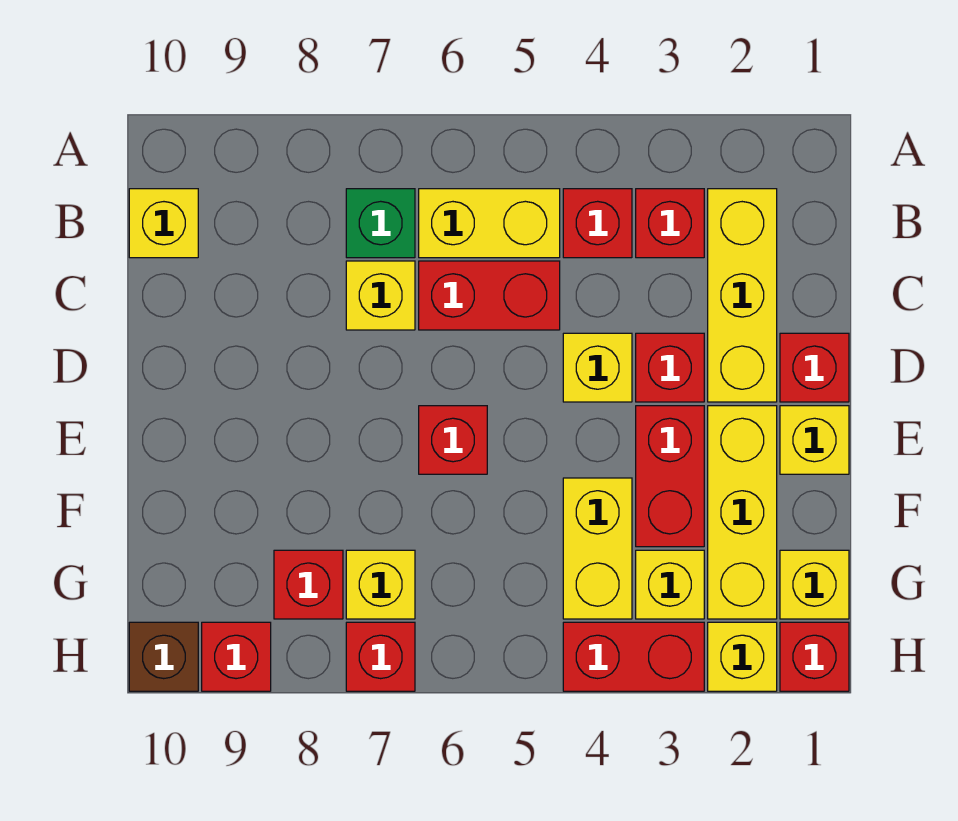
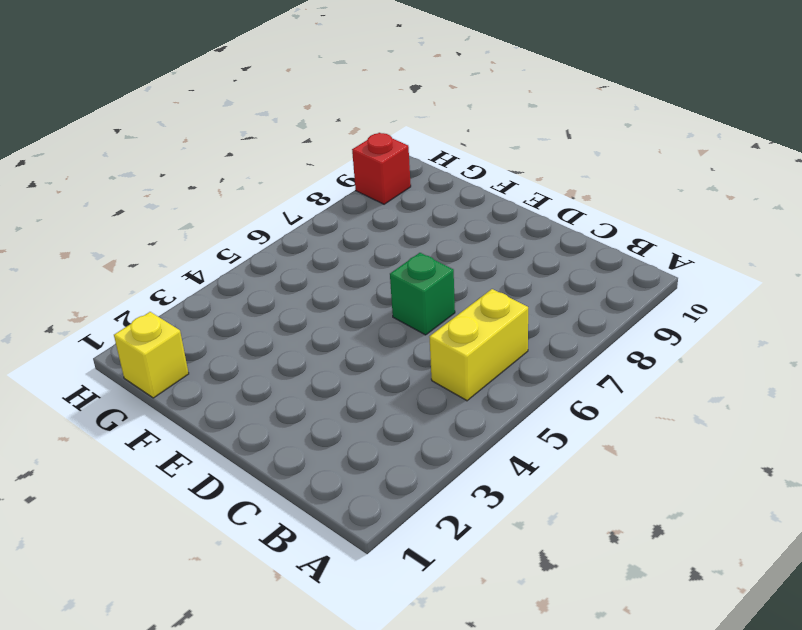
green brick D6 level 1 -> green brick B7 level 1
none -> yellow brick B2:D2 level 1
none -> red brick B3 level 1
none -> red brick B4 level 1

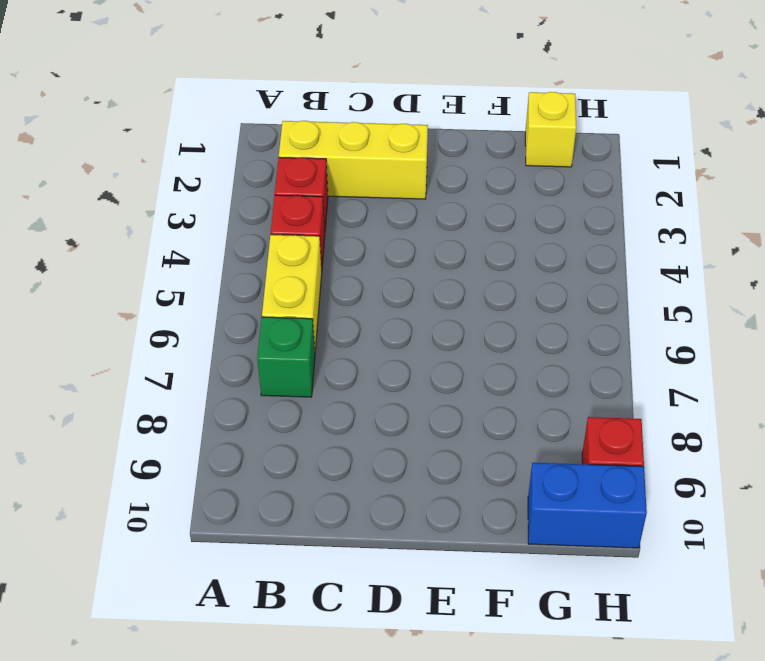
blue brick G10:H10 level 1 -> brown brick H10 level 1
none -> yellow brick B10 level 1
none -> red brick C5:C6 level 1
none -> yellow brick C7 level 1

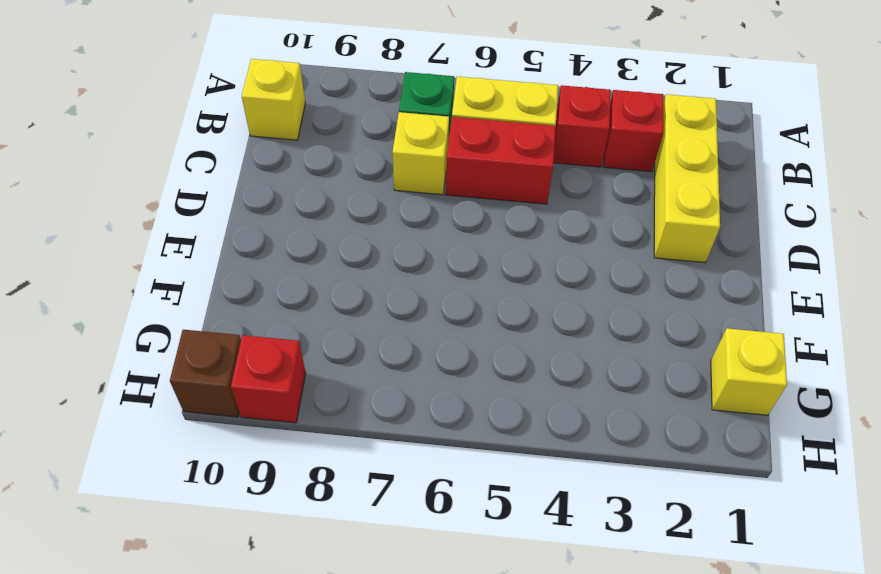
none -> red brick D1 level 1
none -> red brick D3 level 1
none -> yellow brick D4 level 1

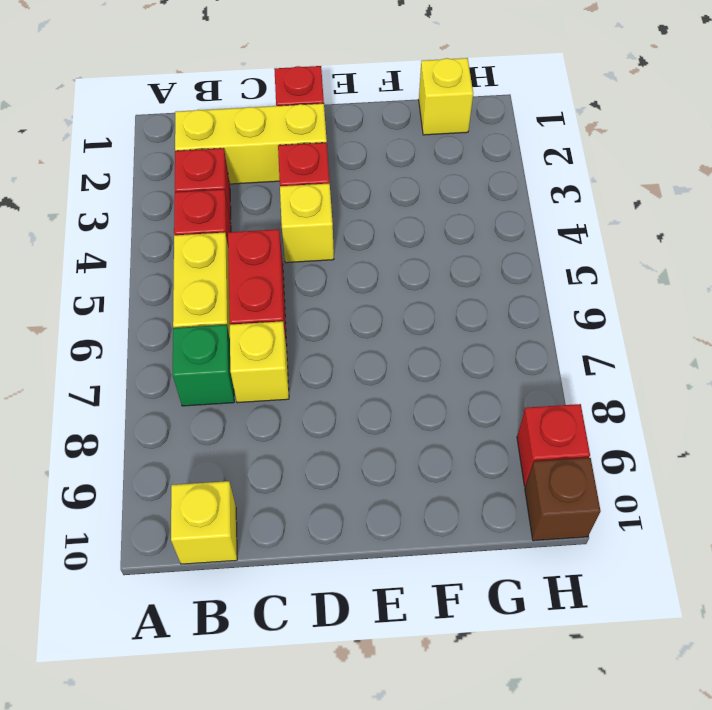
none -> yellow brick E1 level 1
none -> yellow brick E2:G2 level 1
none -> red brick E3:F3 level 1

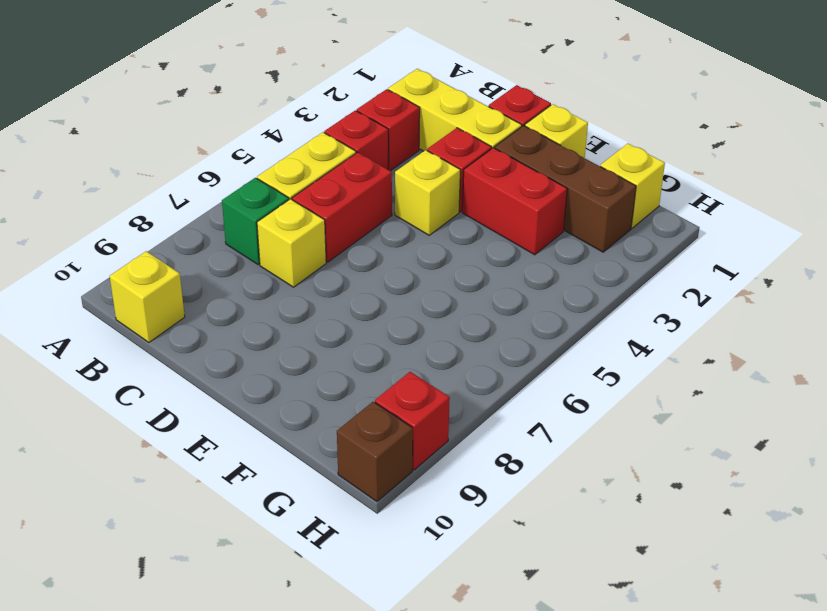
brown brick E2:G2 level 1 -> yellow brick E2:G2 level 1
none -> red brick E6 level 1
none -> yellow brick F4:G4 level 1
none -> yellow brick G3 level 1

